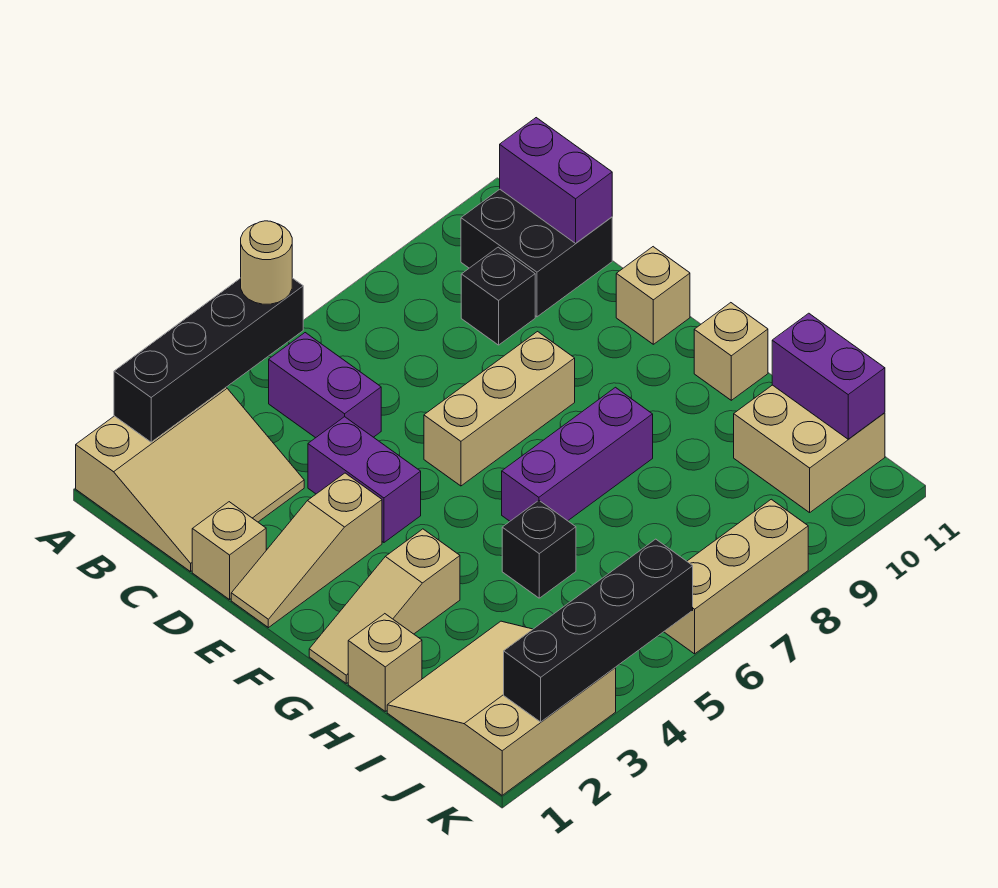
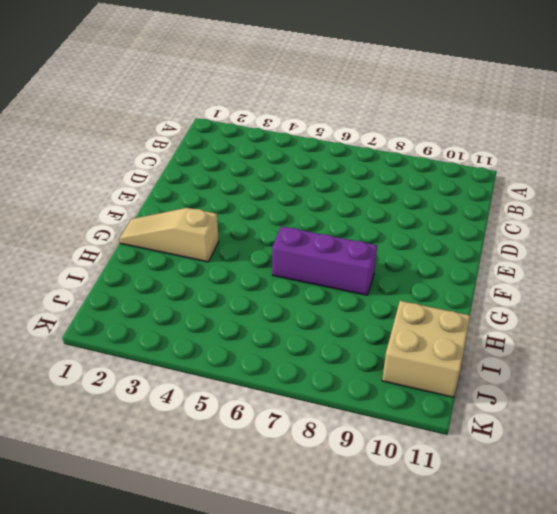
none -> tan slope A1:C3 level 1 top A
none -> purple brick B5:C5 level 1
none -> black brick B10:C11 level 1

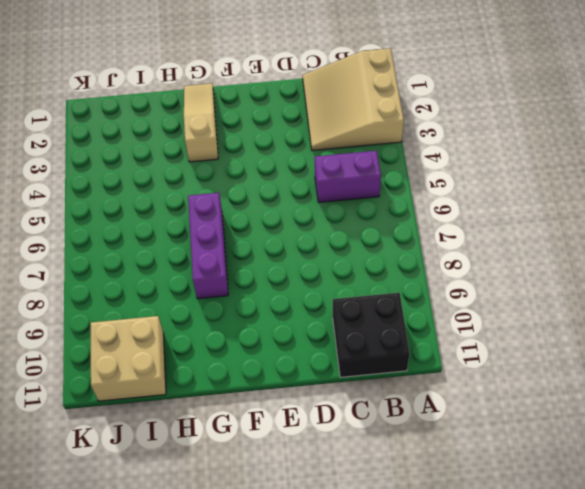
none -> black brick C9 level 1
none -> tan brick D1 level 1
none -> purple brick D4:E4 level 1

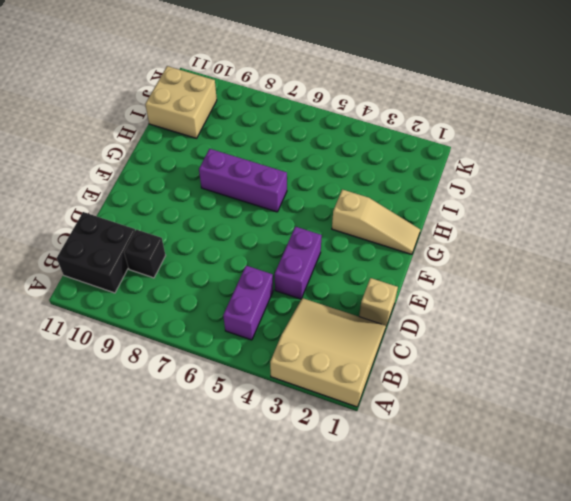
none -> tan slope E1:E3 level 1 top 3
none -> tan brick E6:E8 level 1
none -> tan brick E11 level 1

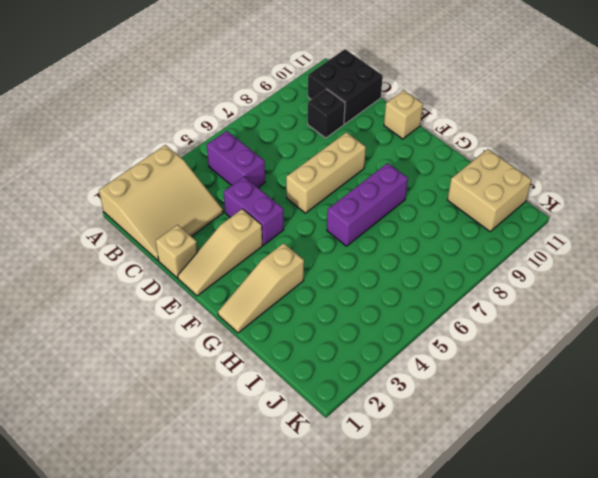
none -> tan brick G11 level 1
none -> tan brick H1 level 1
none -> black brick H5 level 1

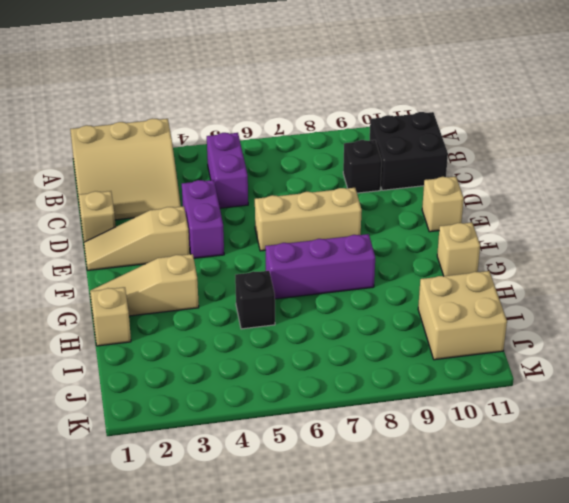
none -> tan slope I1:K3 level 1 top K
none -> tan brick K6:K8 level 1
none -> black brick A2:A5 level 2

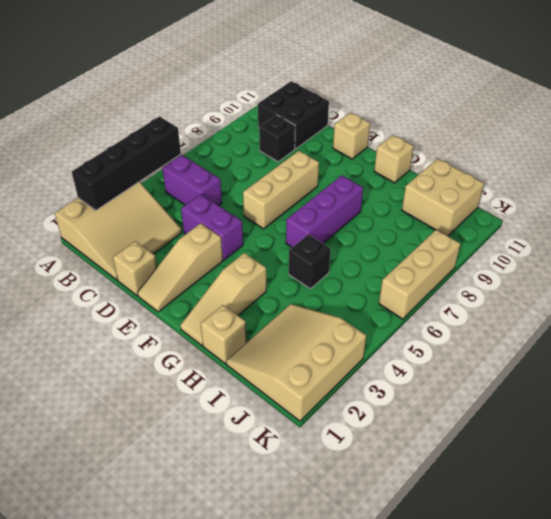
none -> purple brick B11:C11 level 2
none -> purple brick I11:J11 level 2
none -> black brick K2:K5 level 2

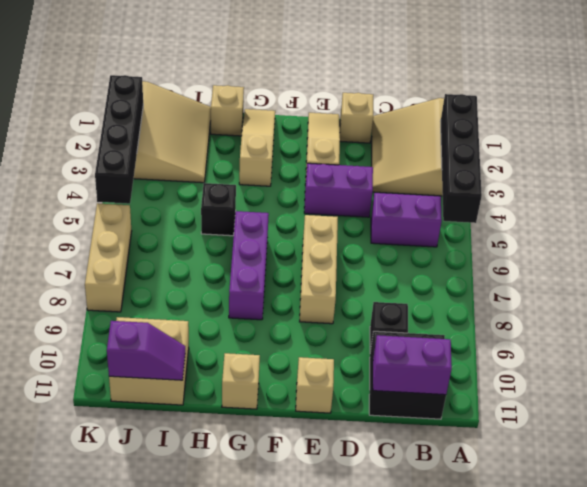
purple slope I11:J11 level 2 top J -> purple brick I11:J11 level 2
none -> tan round brick A5 level 3

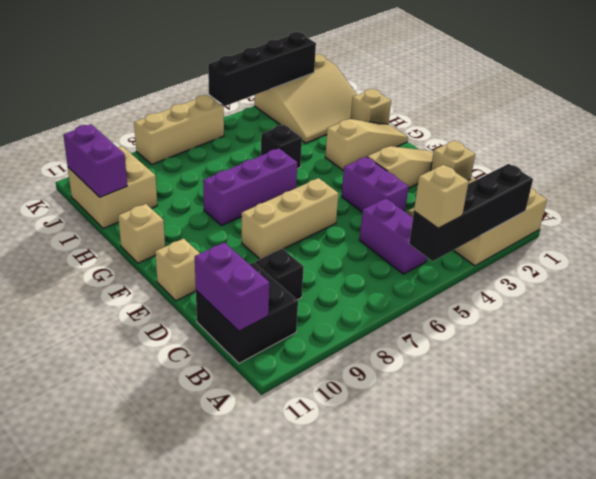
tan brick A5 level 3 -> tan round brick A5 level 3

